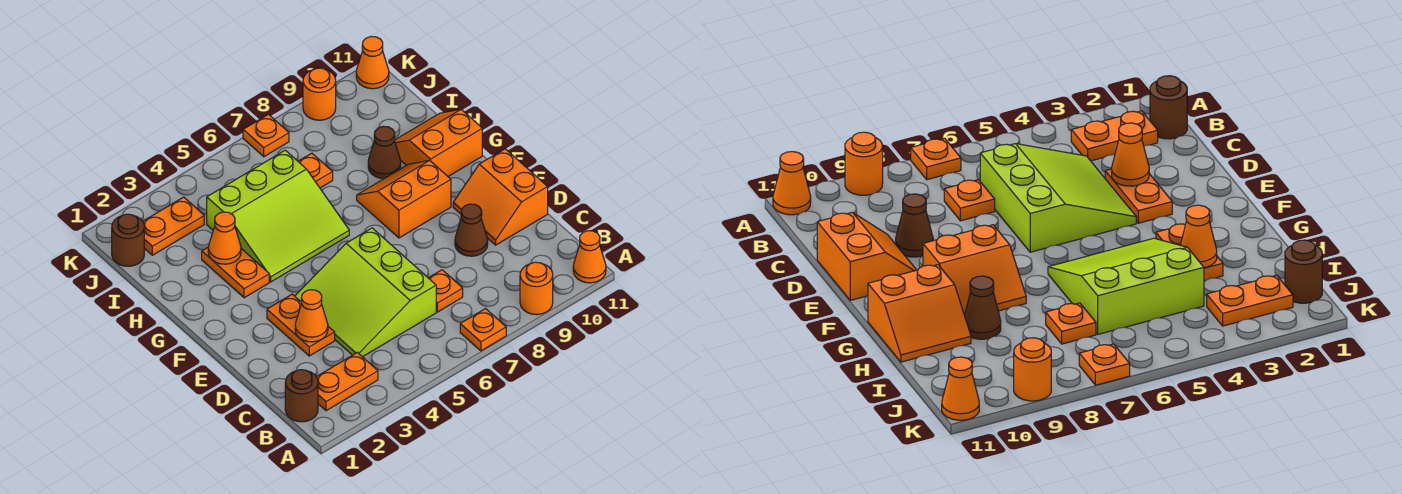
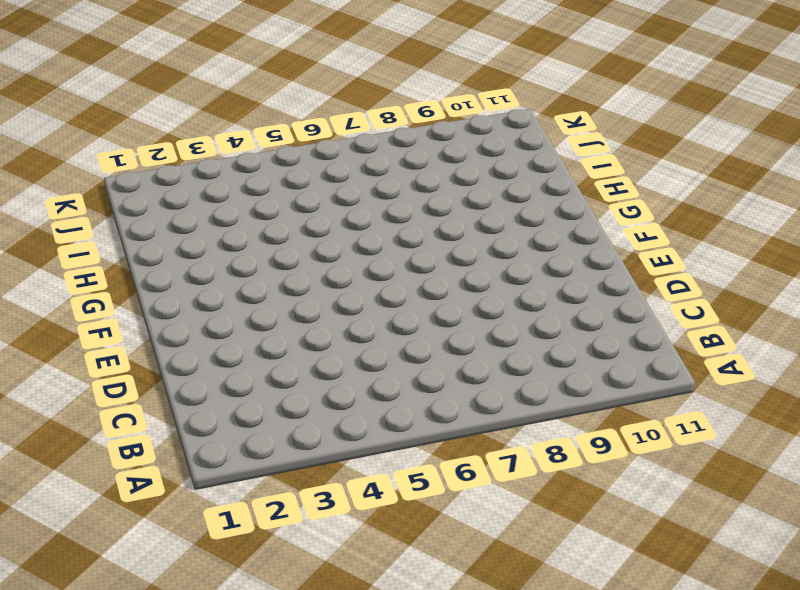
none -> orange plate A7 level 1
none -> orange round brick A9 level 1
none -> orange cone A11 level 1

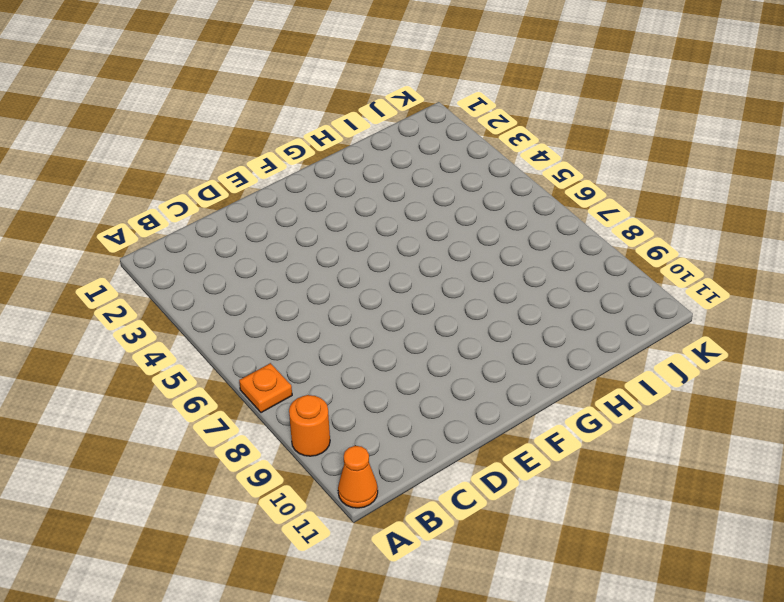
none -> brown round brick B1 level 1
none -> orange plate B2:B3 level 1
none -> lime slope C4:E6 level 1 top 6

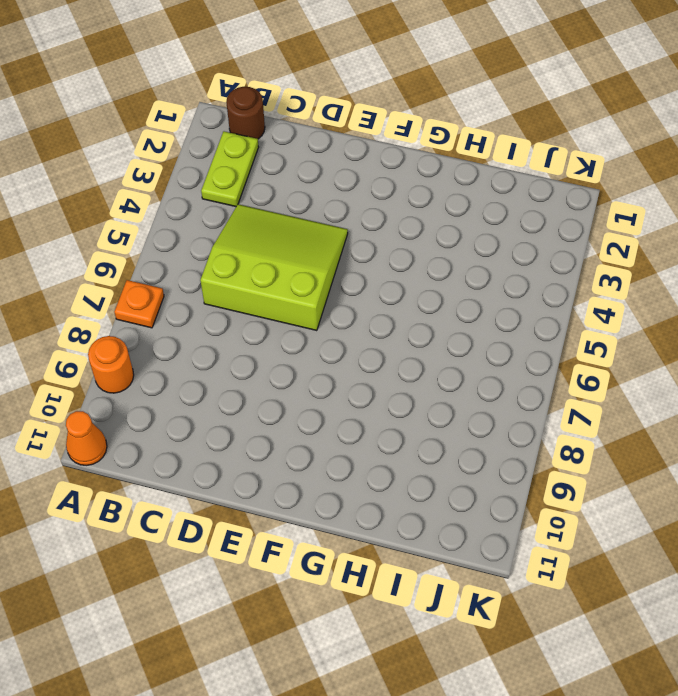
lime plate B2:B3 level 1 -> orange plate B2:B3 level 1
none -> orange plate C7 level 1
none -> orange plate D3:E3 level 1
none -> brown cone D9 level 1

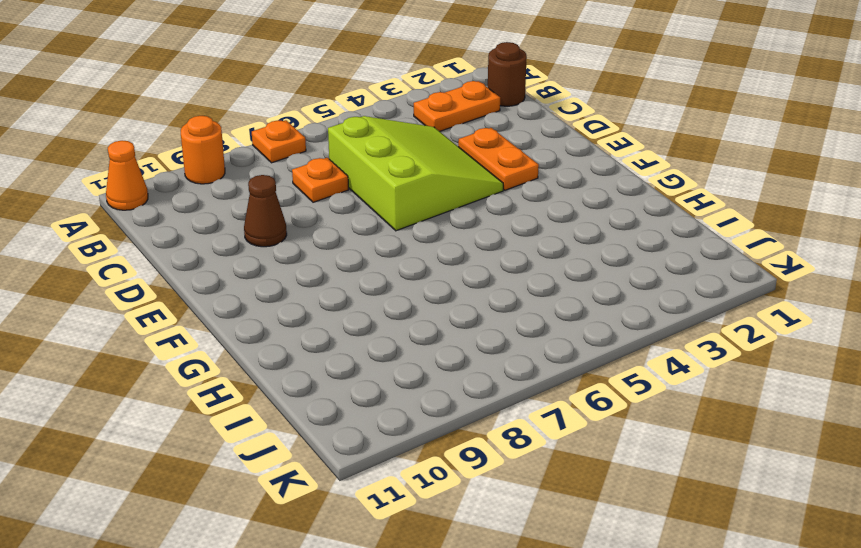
none -> orange slope D10:E11 level 1 top 11
none -> orange slope F8:G9 level 1 top F
none -> orange plate G3:H3 level 1

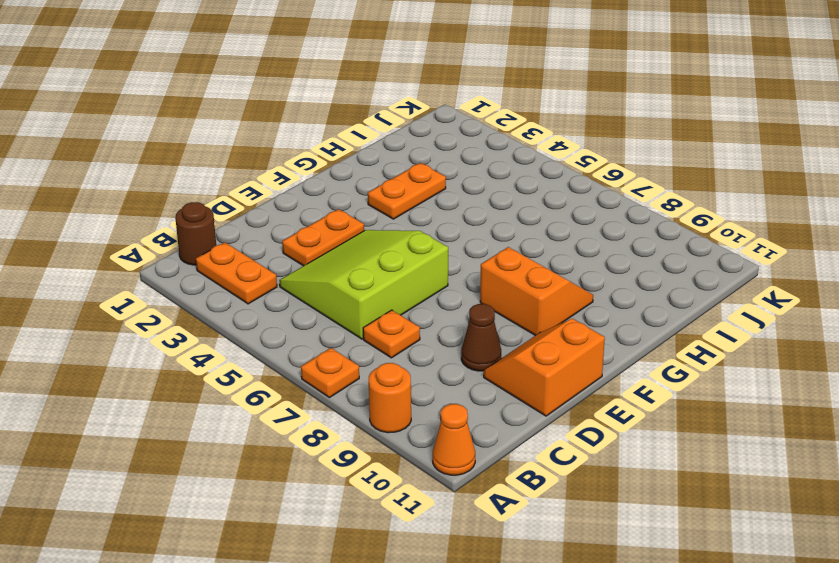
none -> lime slope G4:I6 level 1 top I
none -> orange slope G10:H11 level 1 top G
none -> brown cone H9 level 1

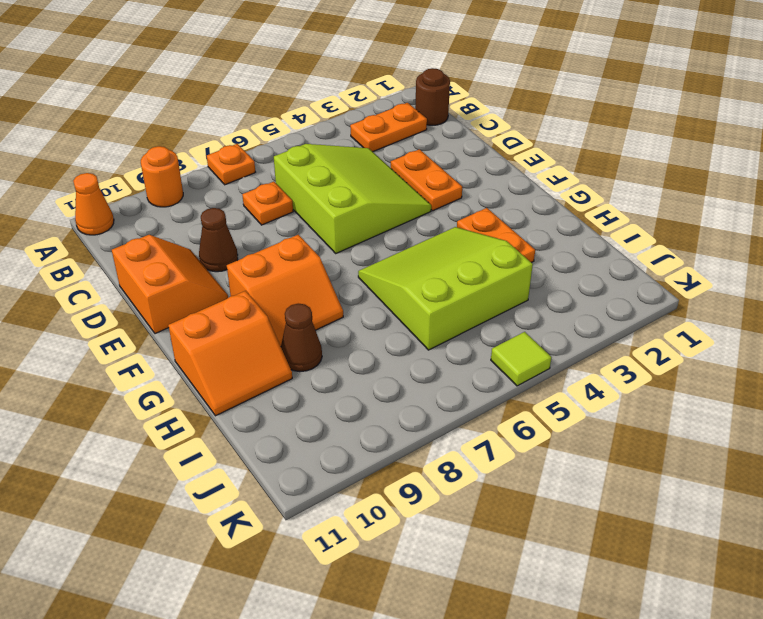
lime tile K5 level 1 -> none
none -> orange plate I7 level 1
none -> brown round brick J1 level 1
none -> orange plate J2:J3 level 1

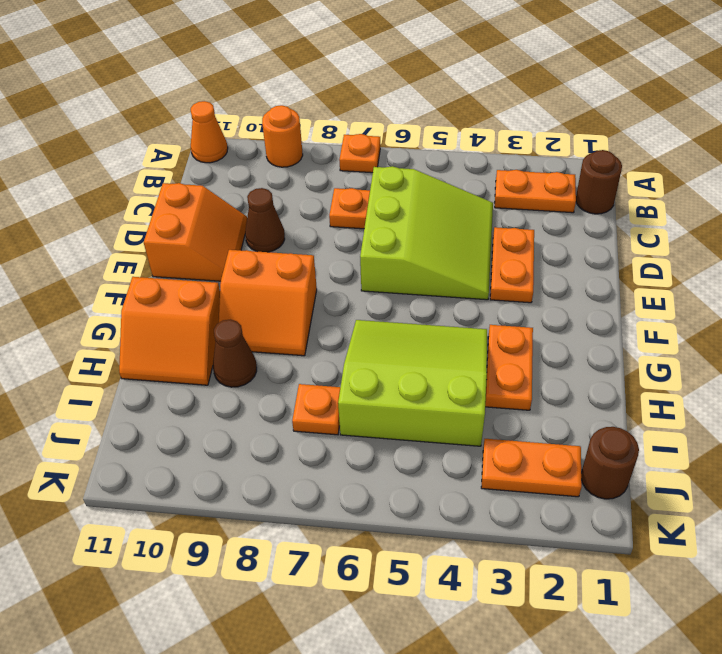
none -> orange plate K7 level 1
none -> orange round brick K9 level 1
none -> orange cone K11 level 1

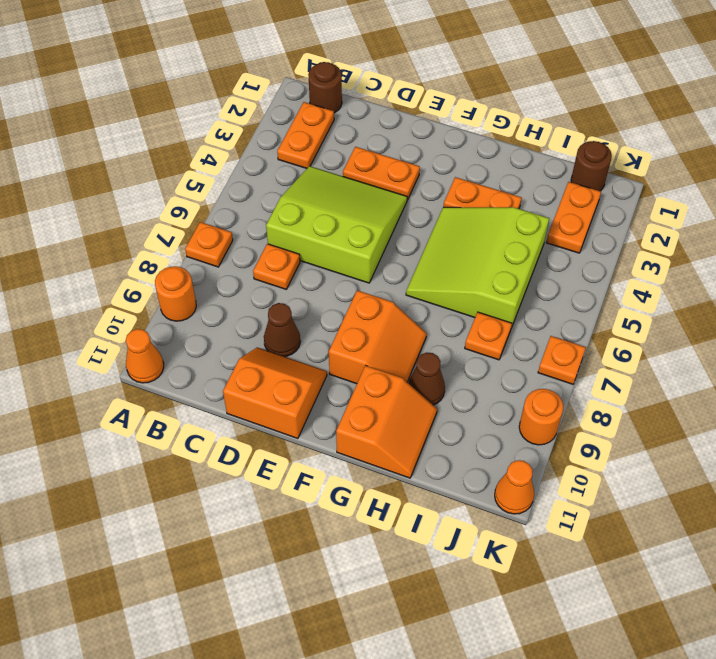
none -> orange cone D3 level 2
none -> orange cone H3 level 2

